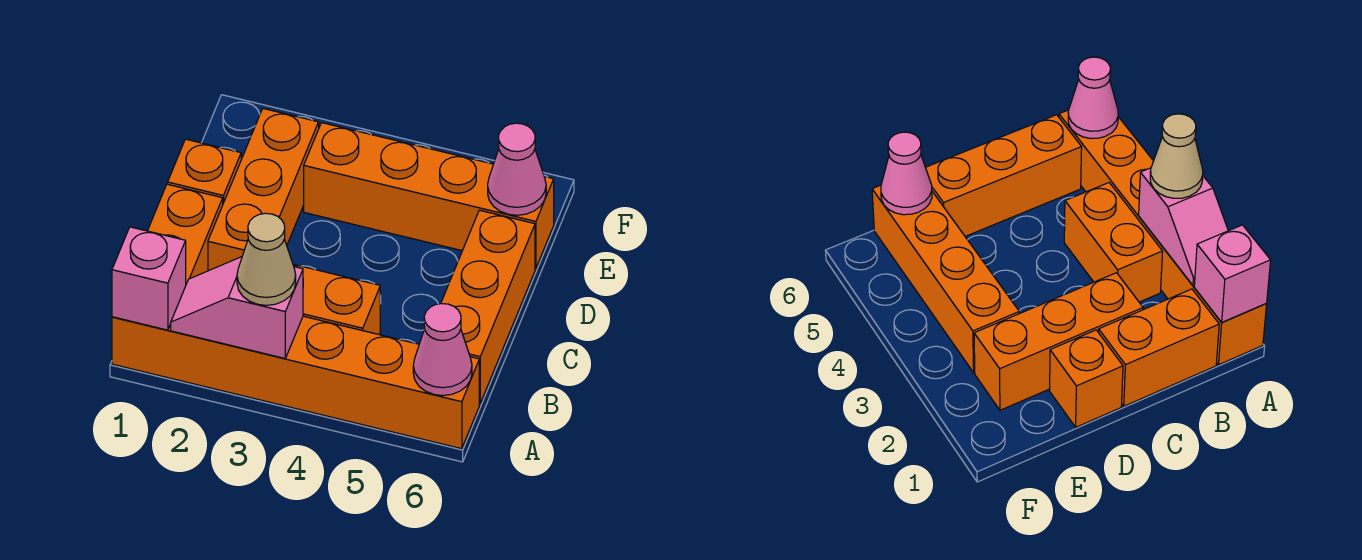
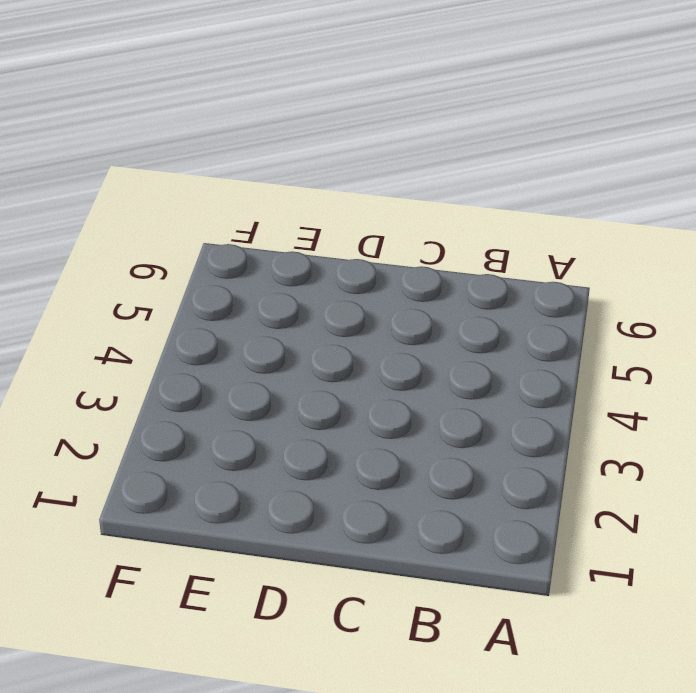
none -> orange brick A1:A6 level 1
none -> orange brick B1:C1 level 1
none -> orange brick B3:B4 level 1

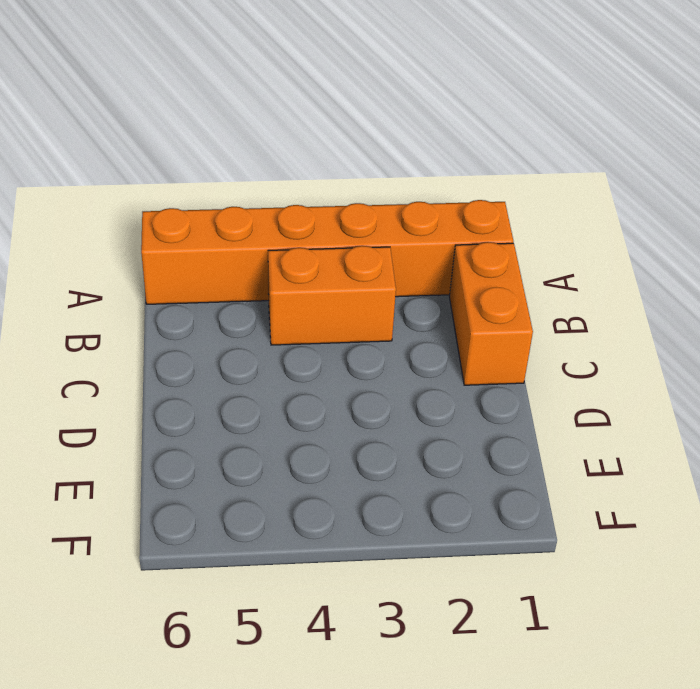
none -> orange brick B6:D6 level 1
none -> orange brick C2:E2 level 1
none -> orange brick D1 level 1

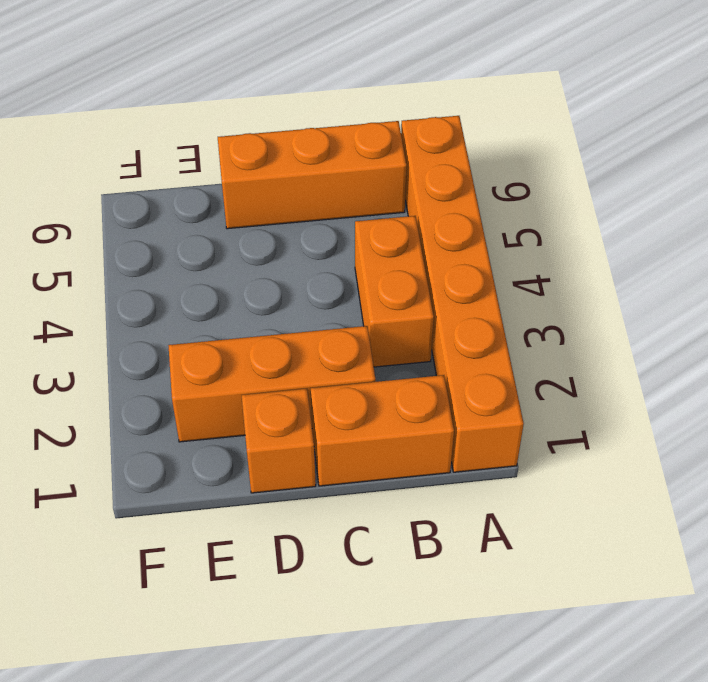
none -> orange brick E3:E6 level 1
none -> pink brick A1 level 2
none -> pink slope A2:A3 level 2 top 3

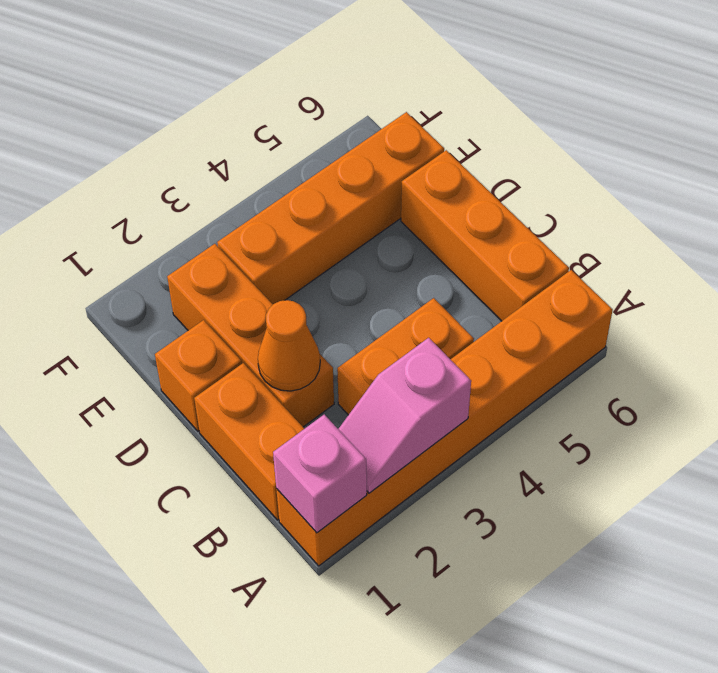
orange cone C2 level 2 -> none
none -> pink cone A6 level 2
none -> pink cone E6 level 2
none -> tan cone A3 level 3

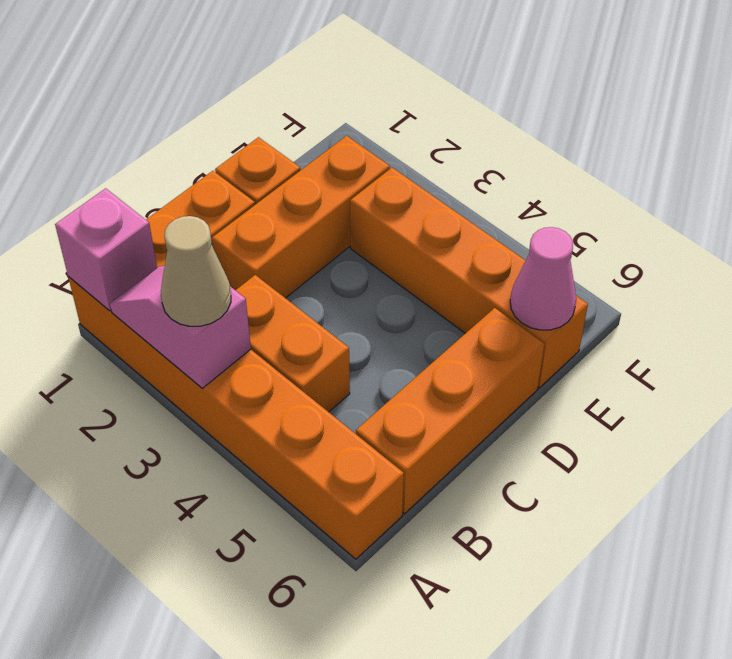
none -> pink cone A6 level 2

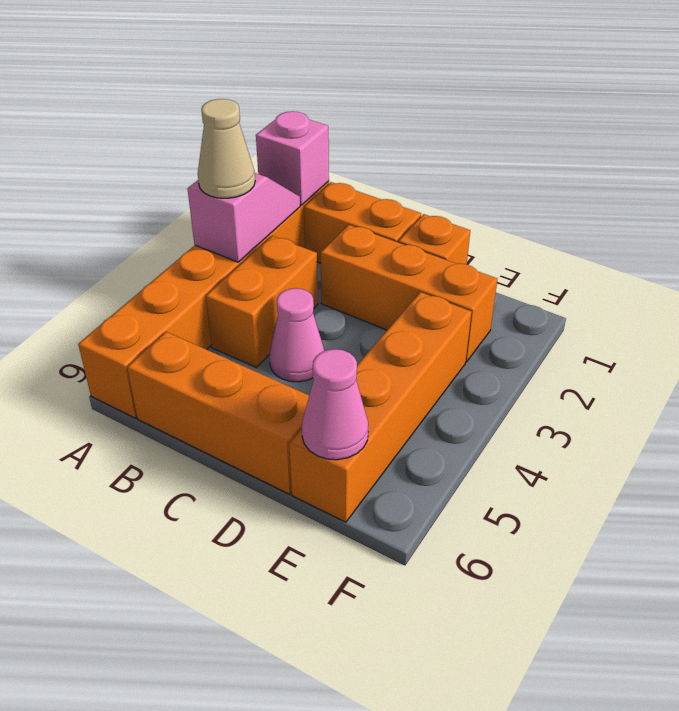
pink cone C4 level 1 -> pink cone A6 level 2

